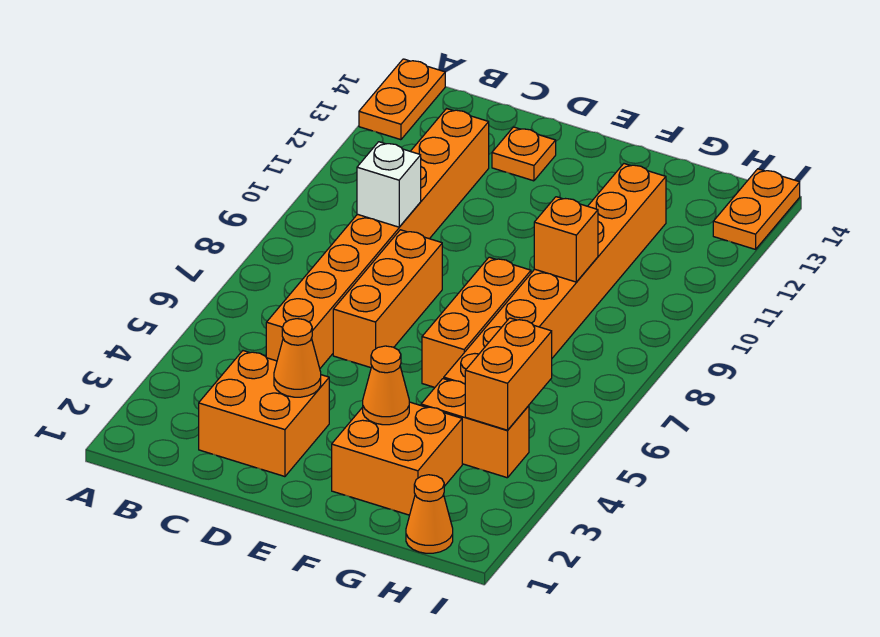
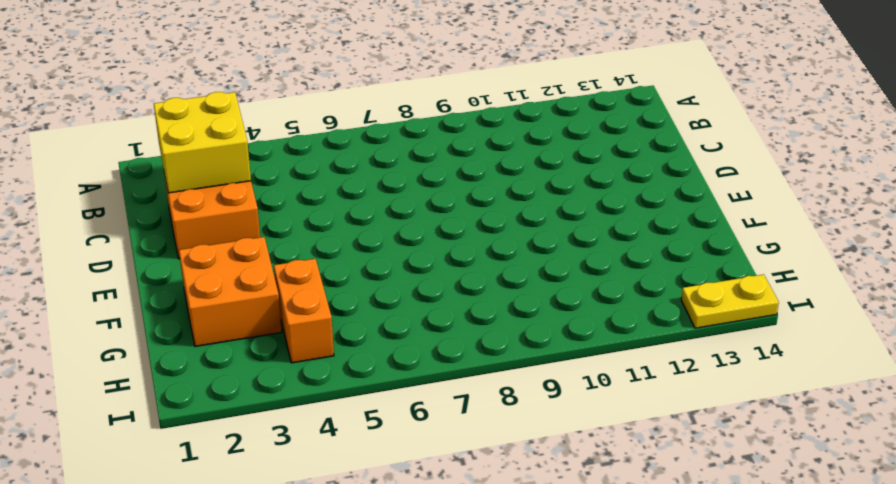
yellow brick B2:C3 level 2 -> none
yellow plate I13:I14 level 1 -> orange plate I13:I14 level 1
none -> orange plate A13:A14 level 1
none -> orange brick C5:C12 level 1
none -> orange brick D6:D8 level 1

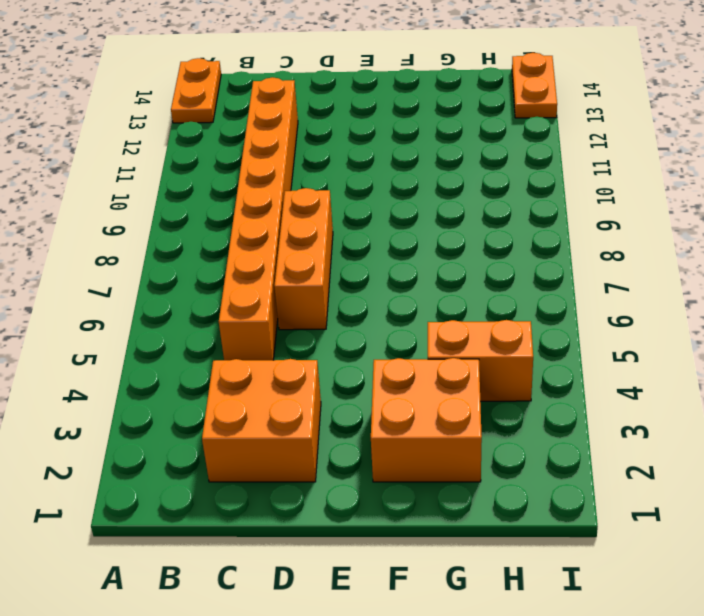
none -> orange plate D13 level 1
none -> orange brick F6:F8 level 1
none -> orange brick G5:G12 level 1

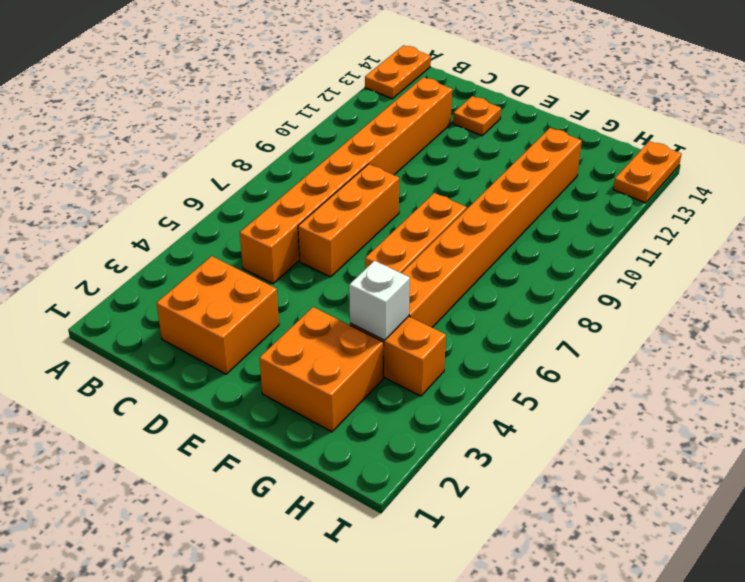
white brick G4 level 2 -> white brick C9 level 2
none -> orange cone H1 level 1
none -> orange cone D3 level 2
none -> orange cone F3 level 2

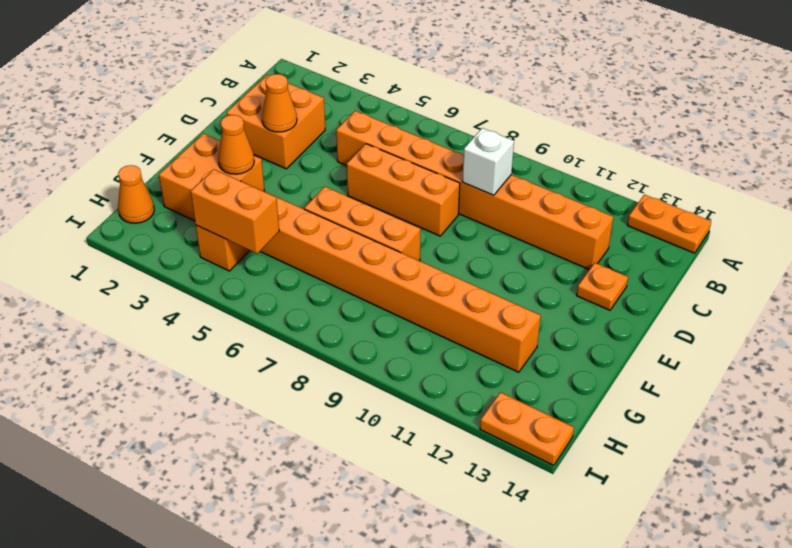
none -> orange brick G9 level 2

